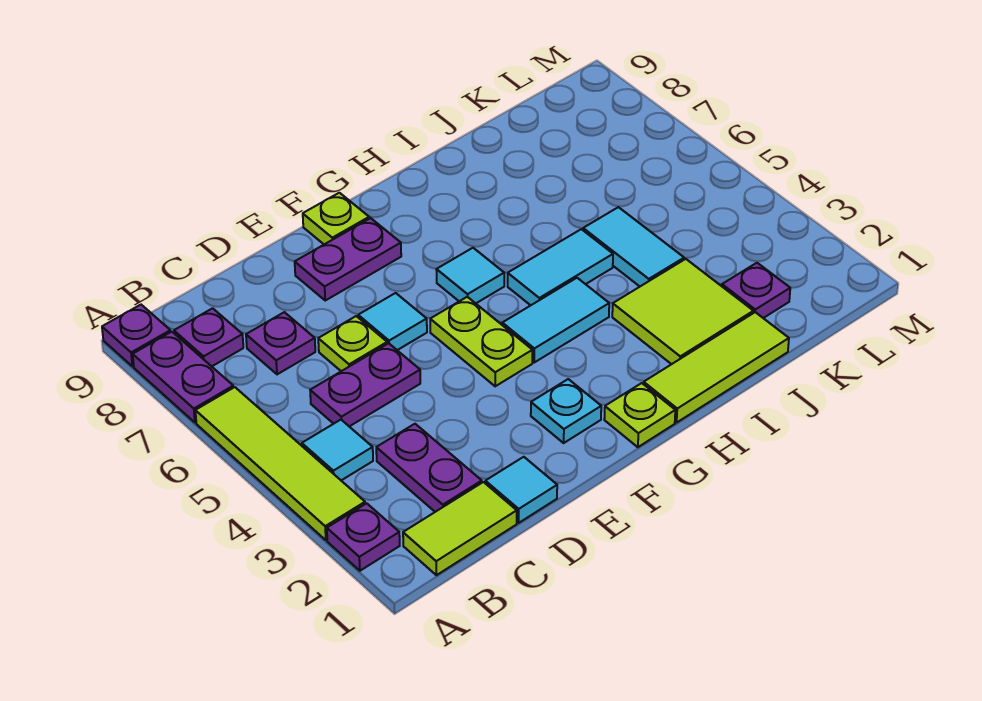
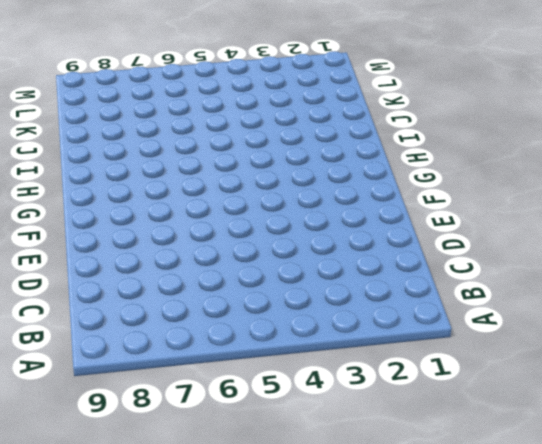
none -> purple plate A2 level 1
none -> lime tile A3:A6 level 1
none -> purple plate A7:A8 level 1

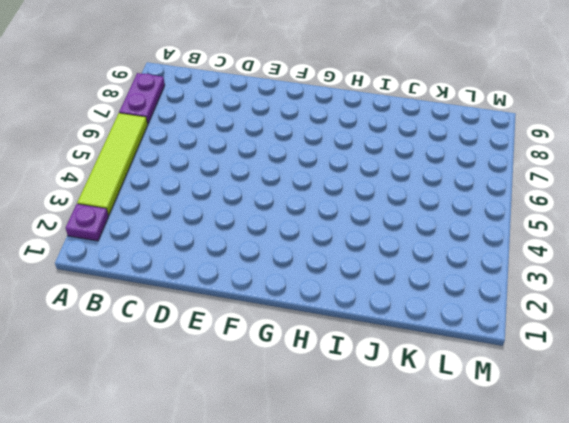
none -> purple plate A9 level 1
none -> lime tile B1:C1 level 1
none -> cyan tile B4 level 1

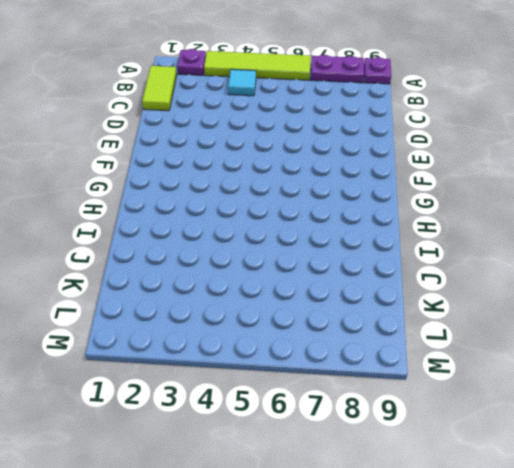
none -> purple plate B8 level 1
none -> purple plate C2:C3 level 1
none -> purple plate C5:D5 level 1

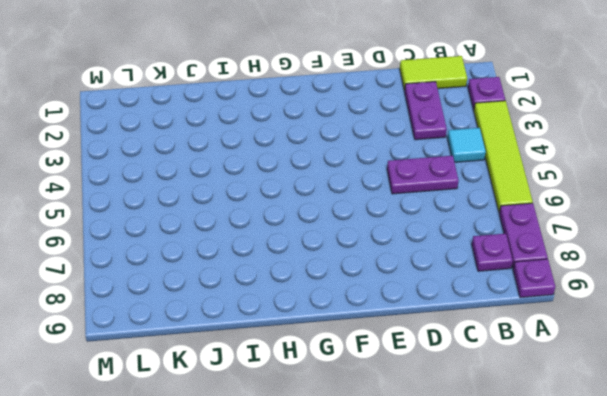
none -> purple plate C7 level 1
none -> cyan tile D1 level 1
none -> lime plate D6 level 1

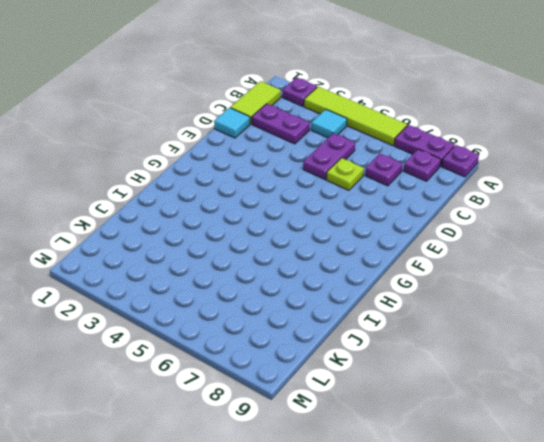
none -> cyan tile E6 level 1
none -> purple plate E8:F8 level 1
none -> cyan plate F2 level 1

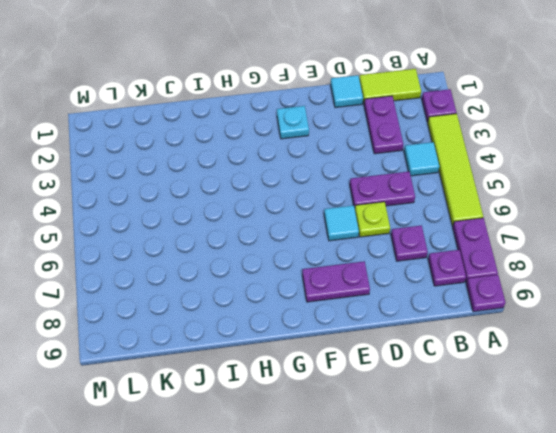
none -> lime plate F4:F5 level 1
none -> lime plate F9 level 1
none -> lime plate G1 level 1

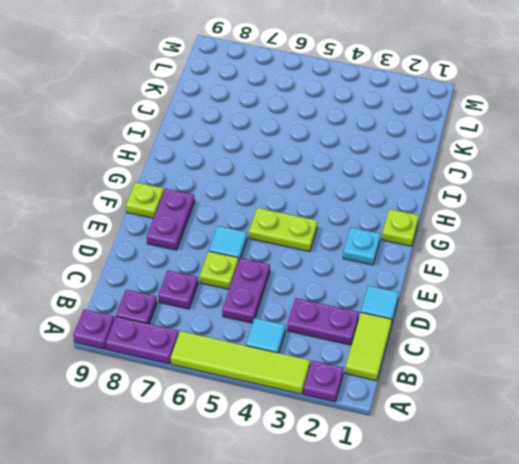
none -> cyan tile G4:H4 level 1
none -> cyan tile G6 level 1
none -> lime tile H1:J1 level 1

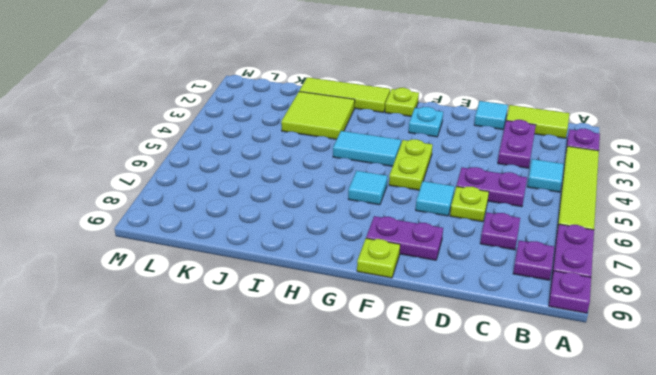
none -> cyan tile H5:I5 level 1
none -> cyan tile J4:J5 level 1
none -> purple plate K2 level 1

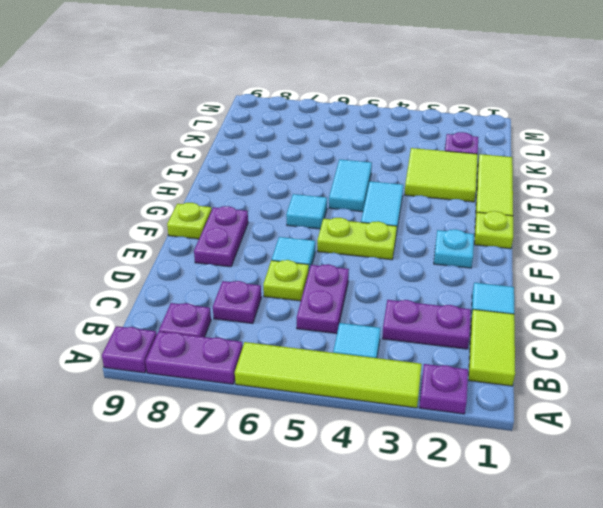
none -> cyan tile J4:J5 level 1

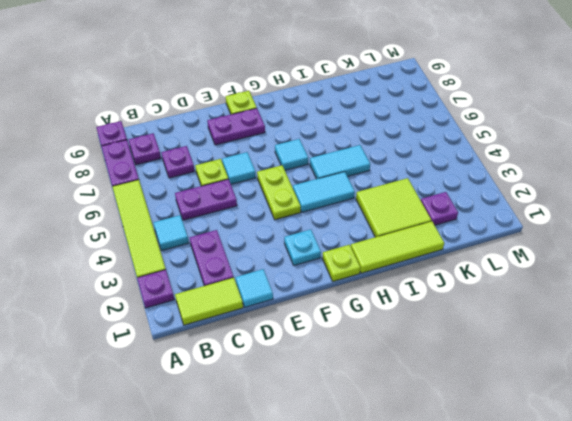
none -> cyan tile J4:J5 level 1

